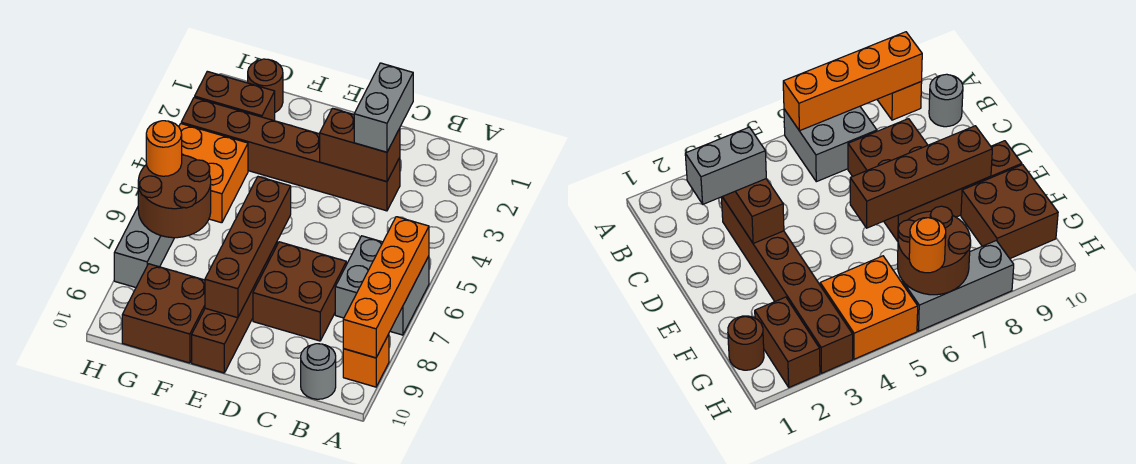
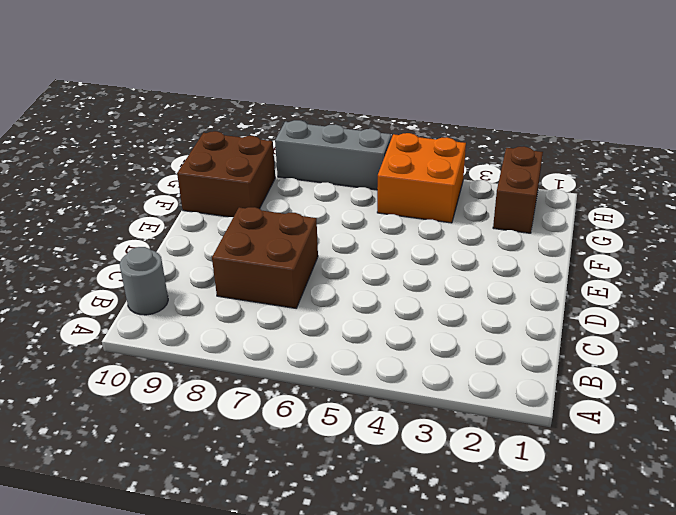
none -> grey brick A6:B7 level 1
none -> orange brick A9 level 1
none -> brown brick C3:H3 level 1

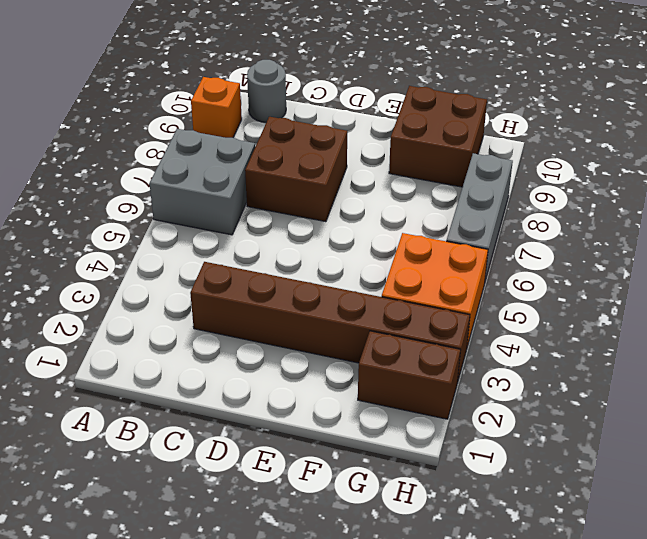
none -> brown brick E7:E10 level 1
none -> brown round brick G1 level 1
none -> orange brick A6:A9 level 2

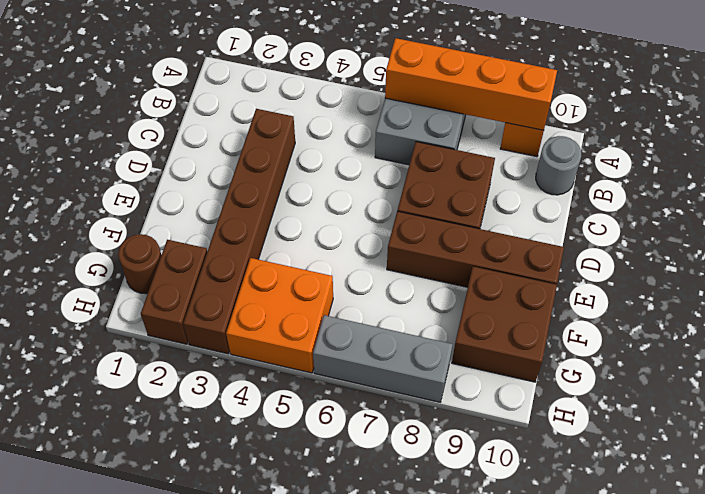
none -> brown brick C3:D3 level 2
none -> brown brick E6:E9 level 2
none -> brown round brick G6:H7 level 2

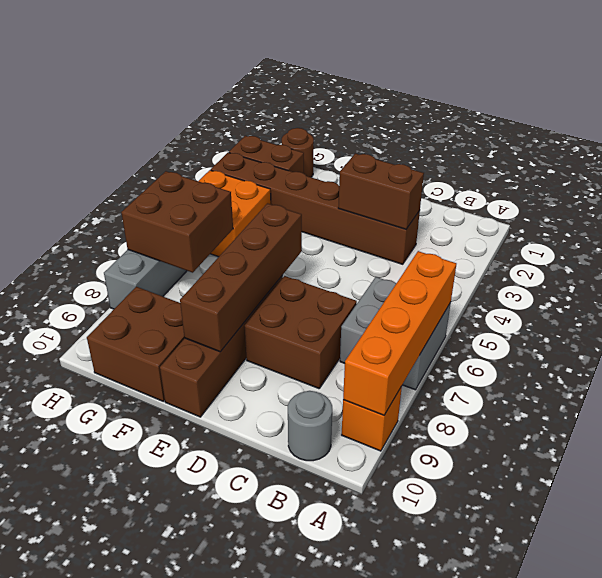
brown brick G6:H7 level 2 -> brown round brick G6:H7 level 2
none -> grey brick C2:C3 level 3
none -> orange round brick H6 level 3

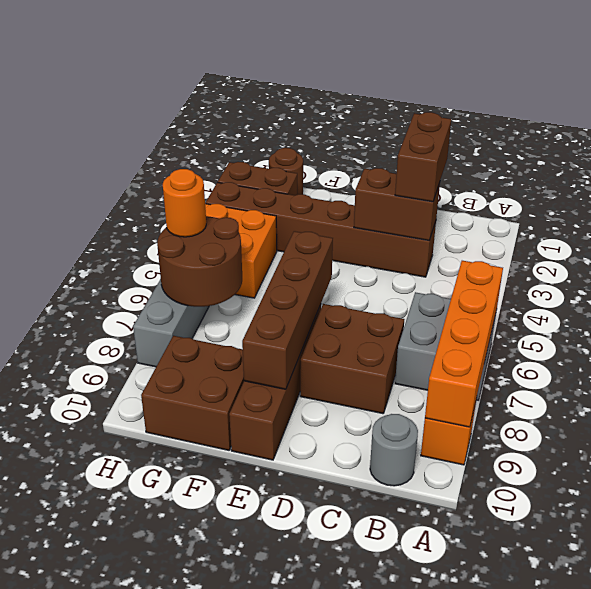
brown brick C2:C3 level 3 -> grey brick C2:C3 level 3

